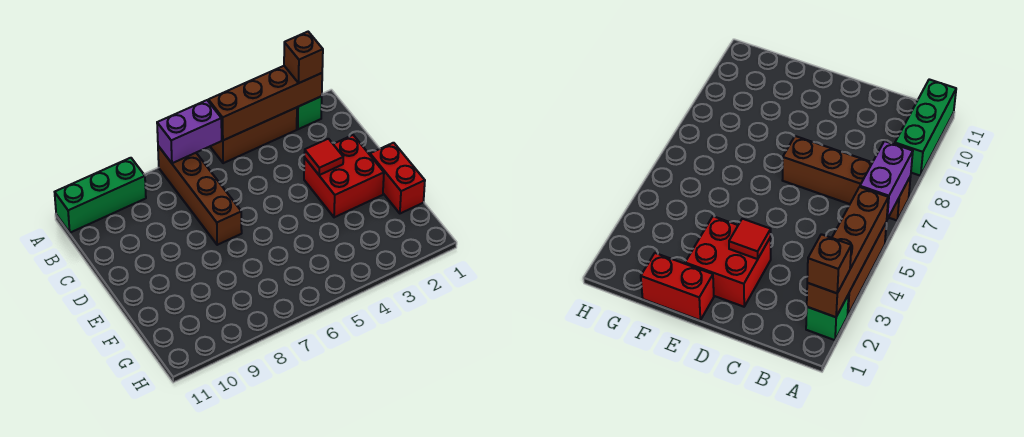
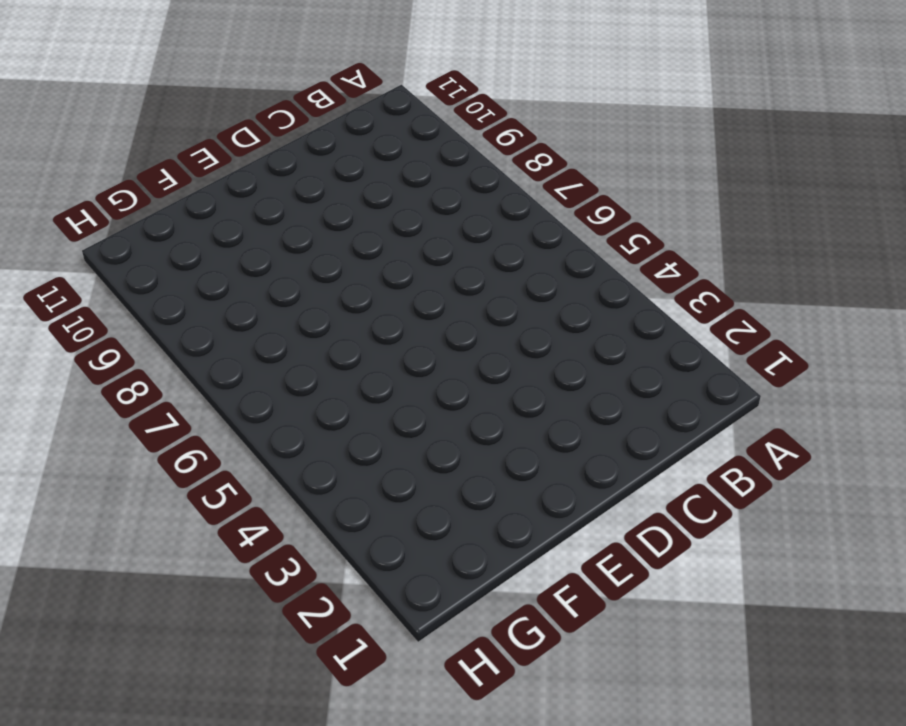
none -> green brick A2 level 1
none -> brown brick A3:A5 level 1

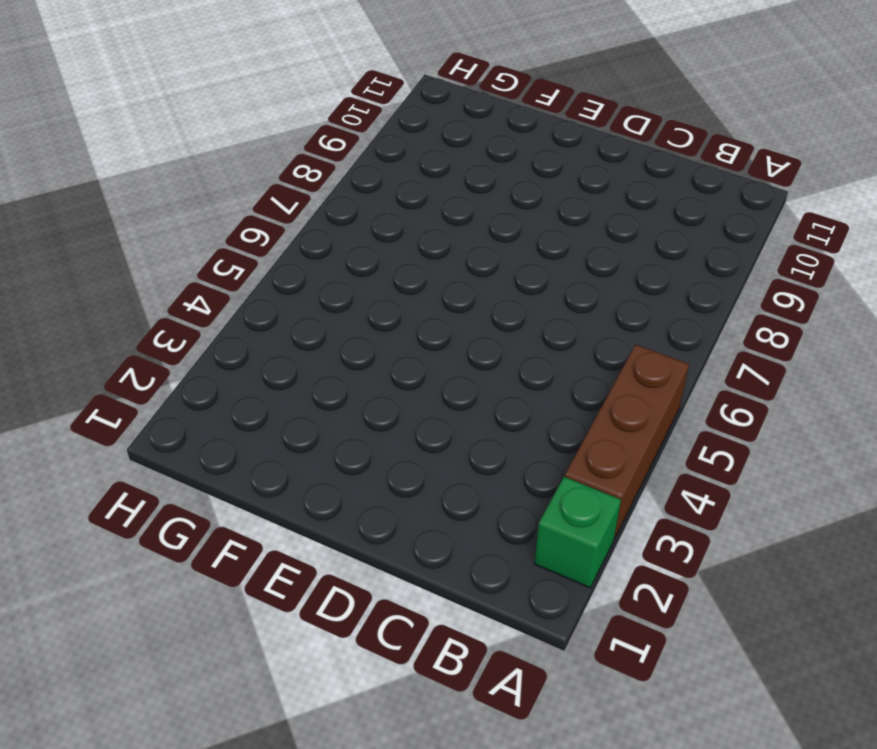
none -> brown brick A7:D7 level 1
none -> green brick A9:A11 level 1

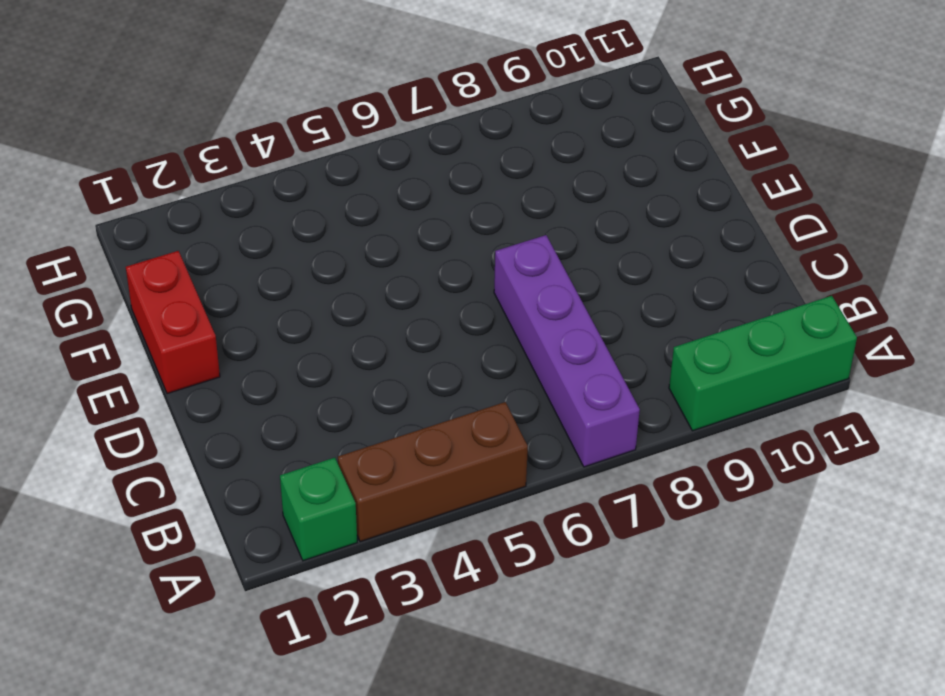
purple brick A7:D7 level 1 -> brown brick A7:D7 level 1
none -> red brick D2:E3 level 1
none -> brown brick A2:A5 level 2

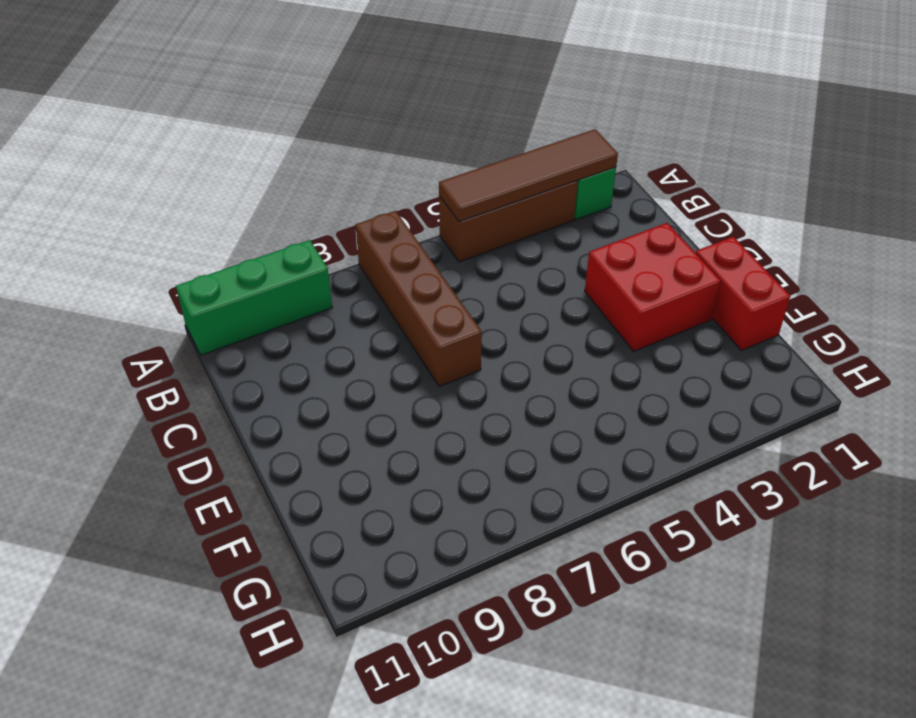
brown tile A2:A5 level 2 -> brown brick A2:A5 level 2
none -> purple brick A6:A7 level 2
none -> red tile D3 level 2

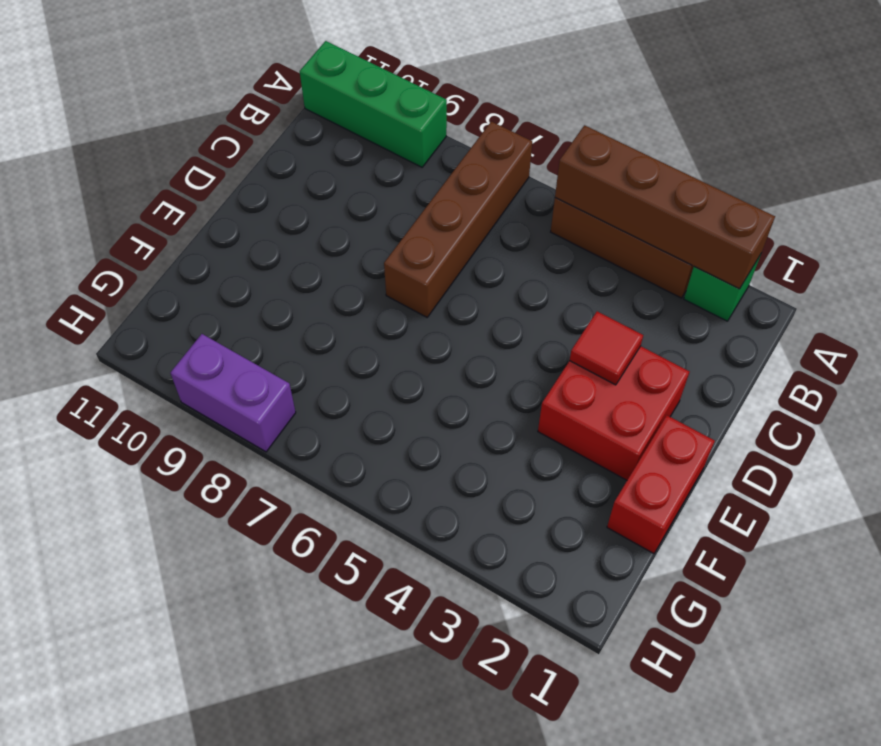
purple brick H8:H9 level 1 -> purple brick A6:A7 level 2
none -> brown brick A2 level 3

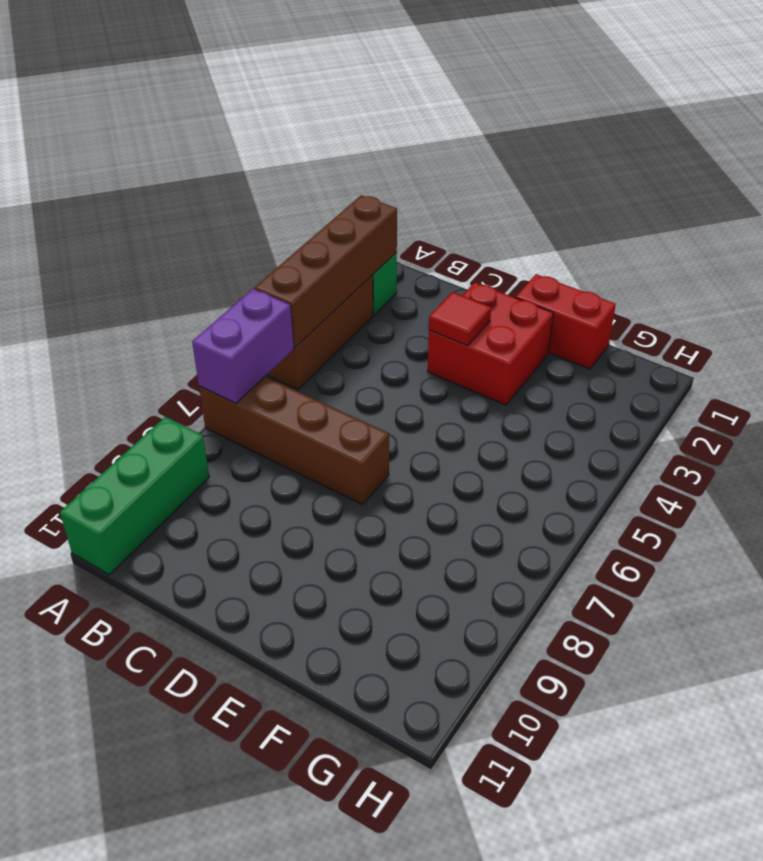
none -> brown brick A2 level 3

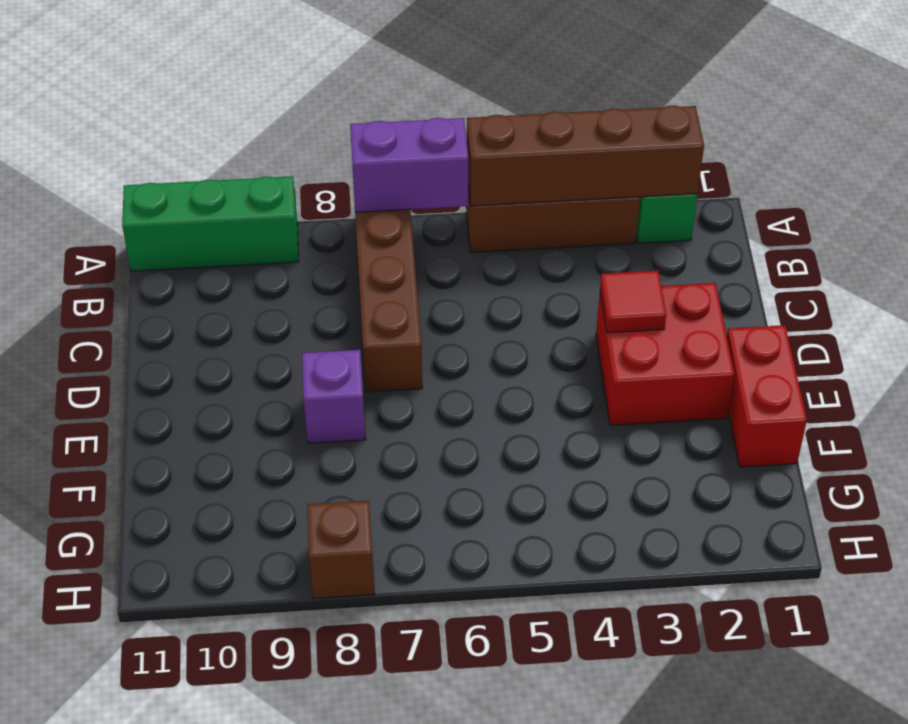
purple brick E8 level 1 -> none
brown brick H8 level 1 -> brown brick A2 level 3

